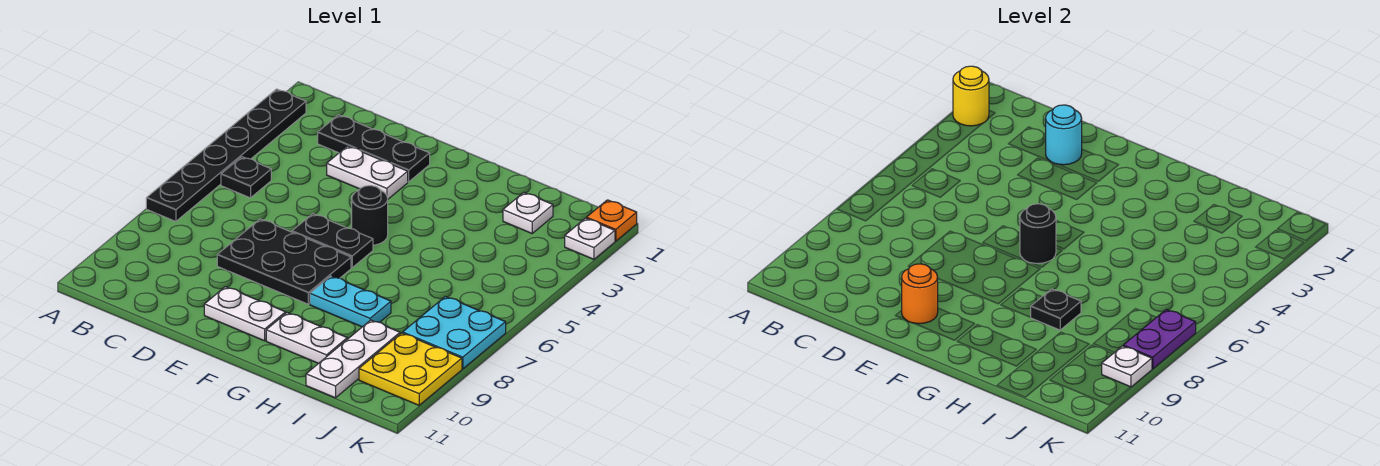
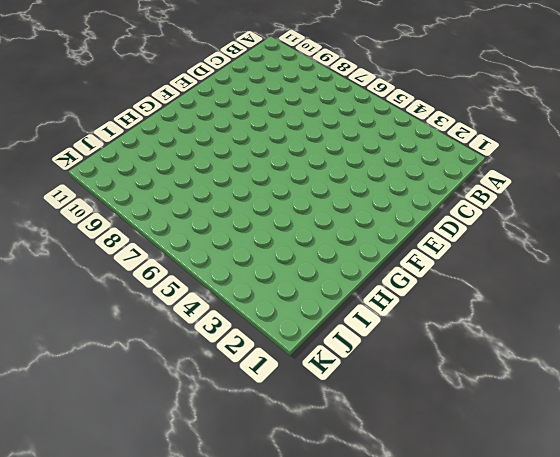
none -> black plate A2:A7 level 1
none -> black plate B5 level 1
none -> black plate C2:E2 level 1

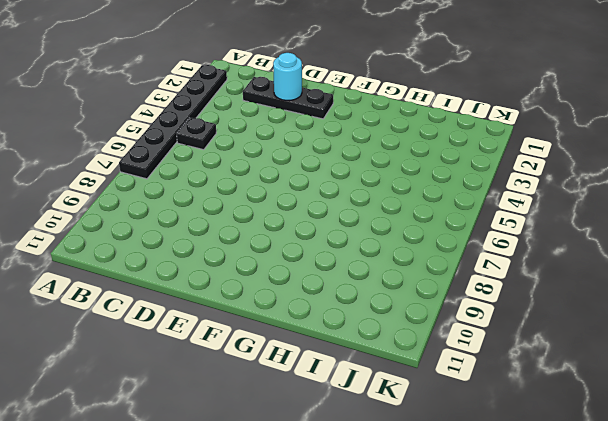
none -> white plate D3:E3 level 1
none -> black plate D7:F8 level 1
none -> black plate E6:F6 level 1

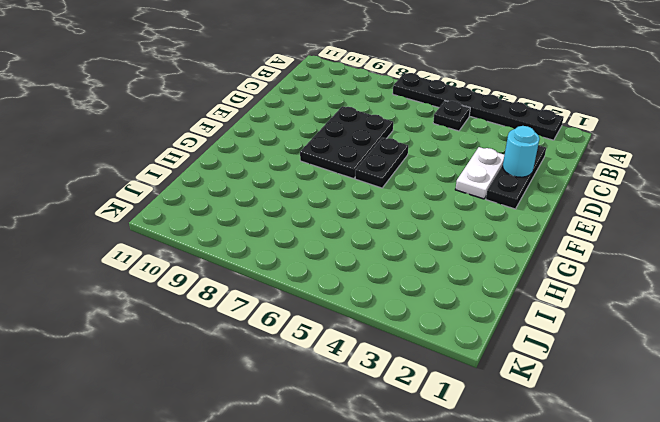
none -> white plate E10:F10 level 1
none -> black round brick F5 level 1
none -> cyan plate G8:H8 level 1

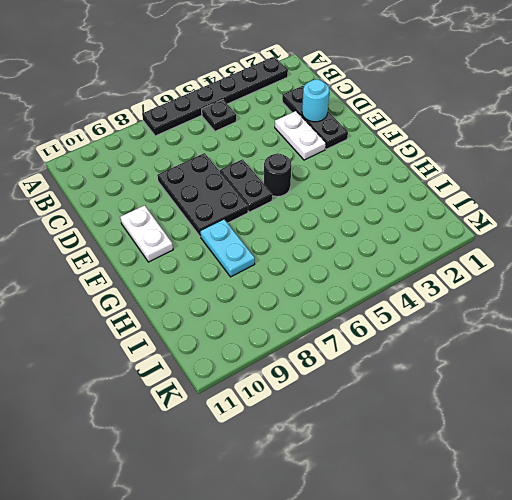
none -> white plate G10:H10 level 1
none -> white plate I2 level 1
none -> white plate I9:I11 level 1

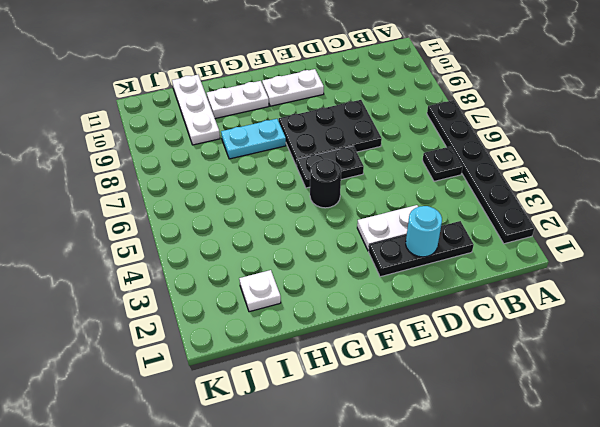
none -> cyan plate J7:K8 level 1
none -> yellow plate J9:K10 level 1
none -> orange plate K1 level 1

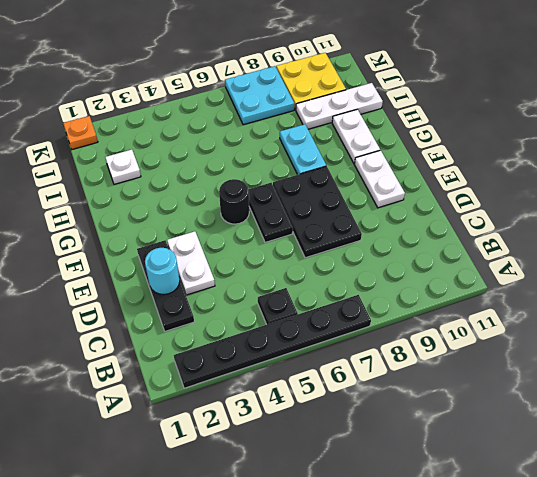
none -> white plate K2 level 1
none -> yellow round brick A2 level 2
none -> orange round brick E10 level 2

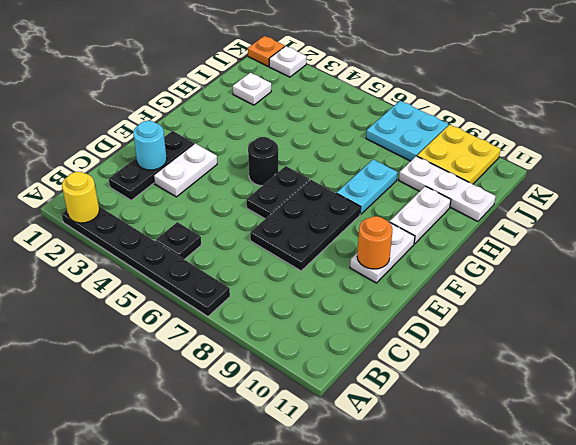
none -> black round brick F6 level 2
none -> black plate H8 level 2
none -> purple plate K7:K8 level 2

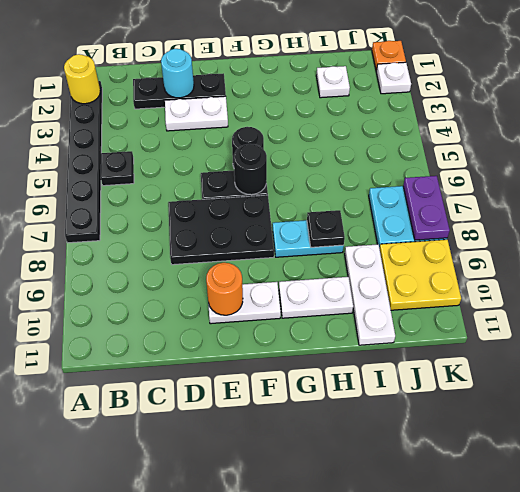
none -> white plate K9 level 2

